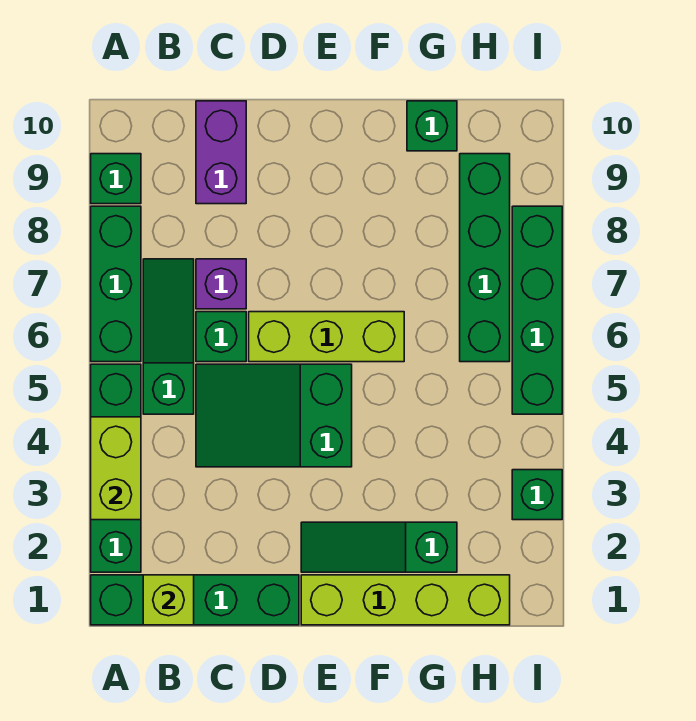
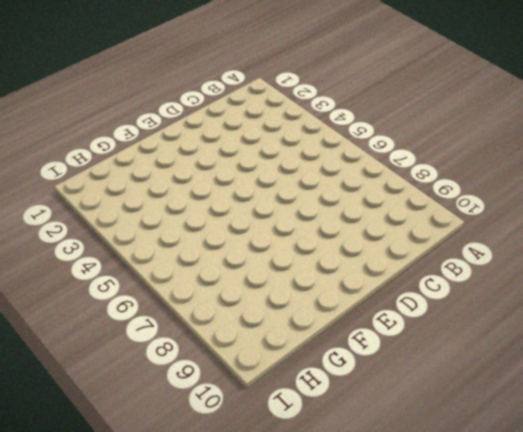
none -> green brick A1:D1 level 1
none -> green brick A2:A5 level 1
none -> green brick A6:A8 level 1

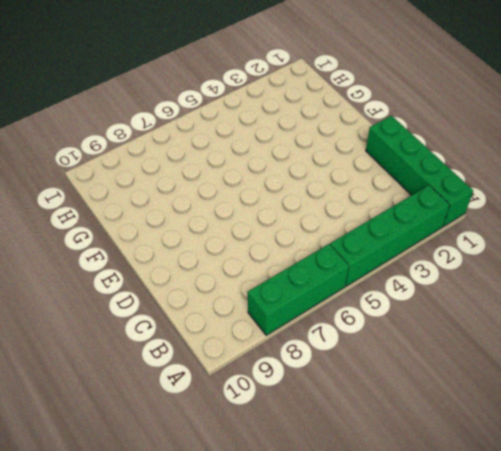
none -> green brick A9 level 1
none -> green slope B5:B7 level 1 top 5
none -> green slope C4:E5 level 1 top E

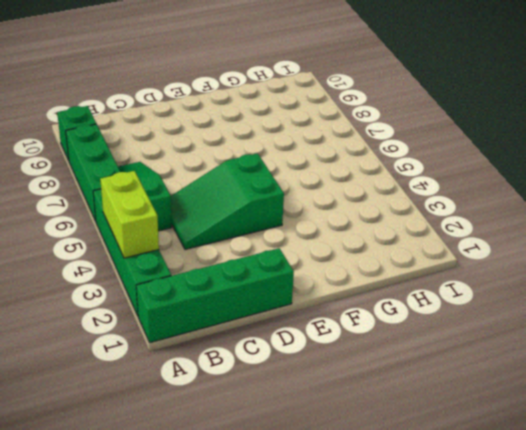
none -> green brick C6 level 1
none -> purple brick C7 level 1
none -> purple brick C9:C10 level 1

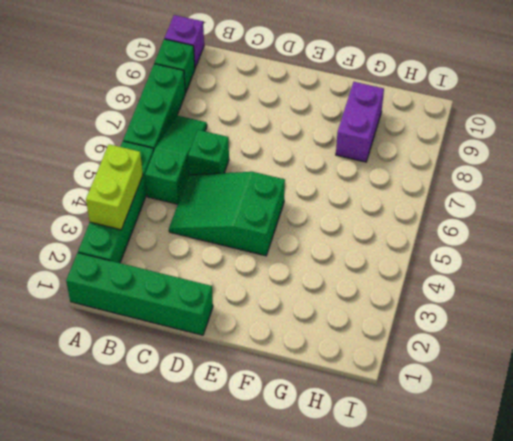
purple brick A10 level 1 -> purple brick C7 level 1
purple brick G8:G9 level 1 -> purple brick C9:C10 level 1
none -> lime brick D6:F6 level 1
none -> lime brick E1:H1 level 1
none -> green slope E2:G2 level 1 top G

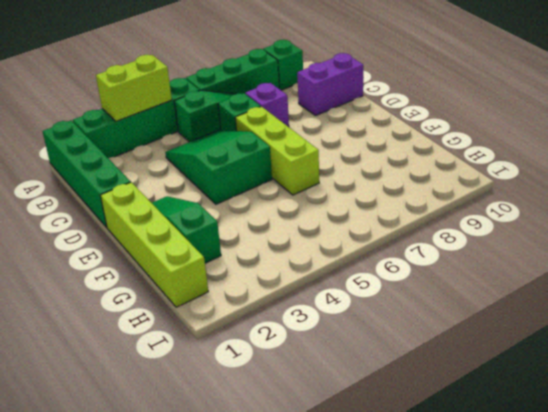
none -> green brick G10 level 1
none -> green brick H6:H9 level 1
none -> green brick I3 level 1

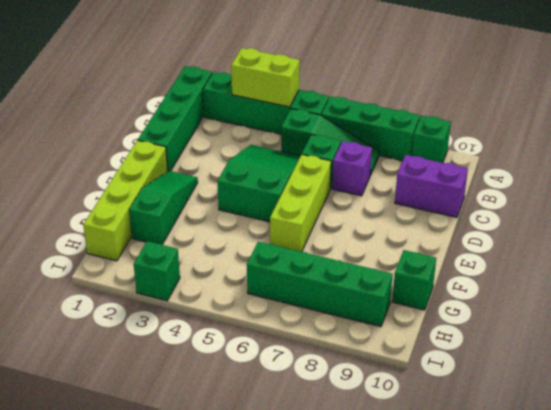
none -> green brick I5:I8 level 1
none -> lime brick B1 level 2

